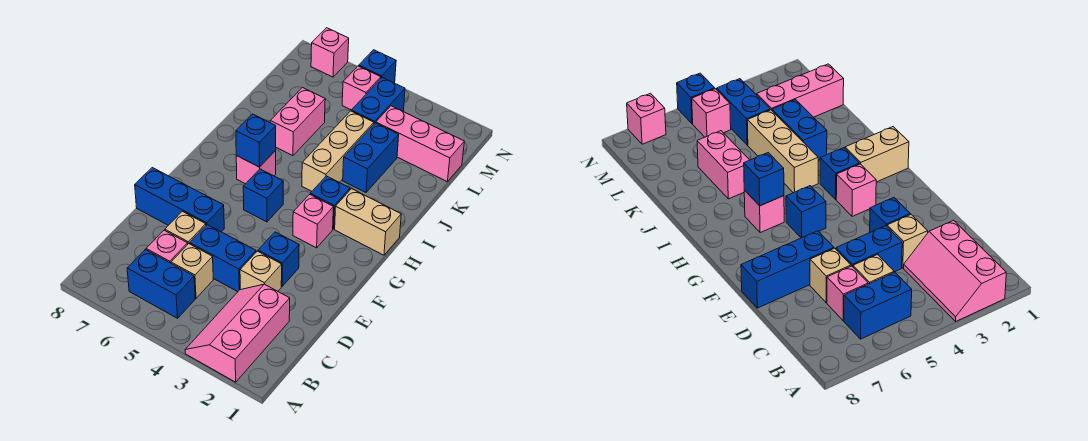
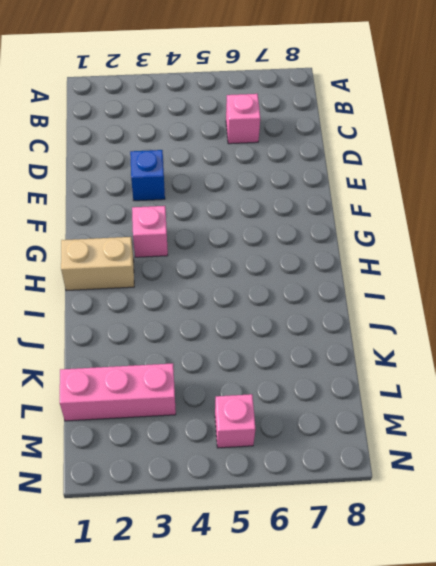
none -> pink slope A2:C3 level 1 top 2
none -> blue brick B5:B6 level 1
none -> tan brick C5 level 1

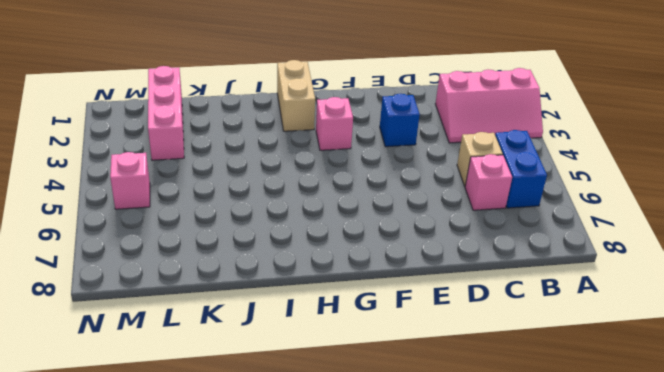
none -> tan brick D3 level 1
none -> blue brick D4:D5 level 1
none -> tan brick D6 level 1

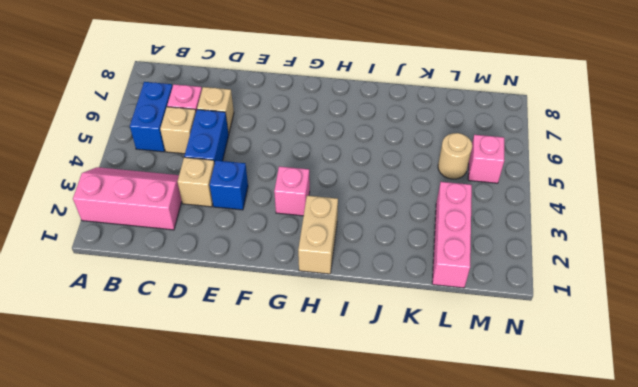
tan round brick L5 level 1 -> none
none -> blue brick E6:E8 level 1
none -> blue brick G5 level 1
none -> blue brick H3 level 1

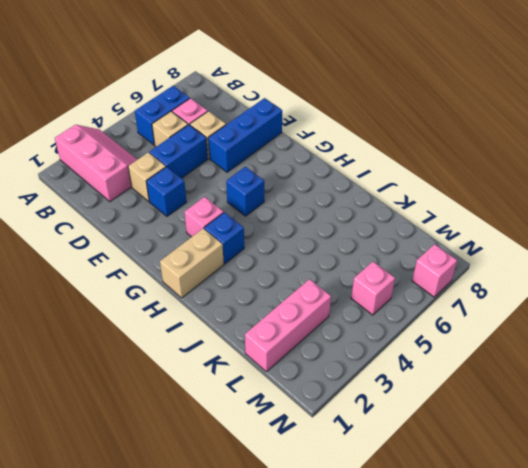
none -> pink brick H6 level 1
none -> tan brick I4:K4 level 1
none -> blue brick J3:K3 level 1

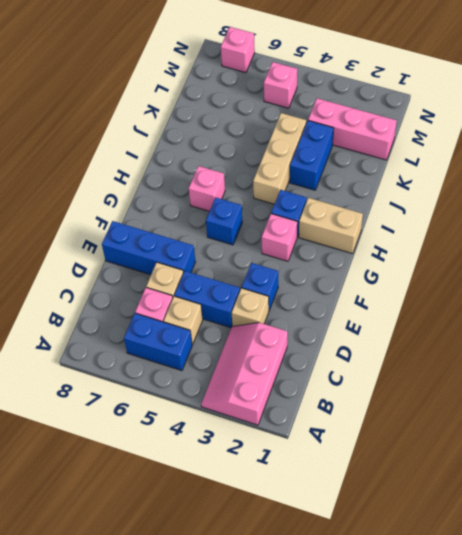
none -> pink brick J6:K6 level 1
none -> blue brick L4:M4 level 1
none -> blue brick N5 level 1

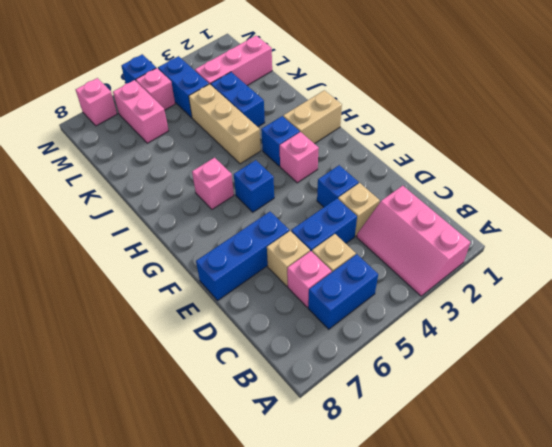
pink brick L6:M6 level 1 -> pink brick J6:K6 level 1
none -> blue brick H6 level 2

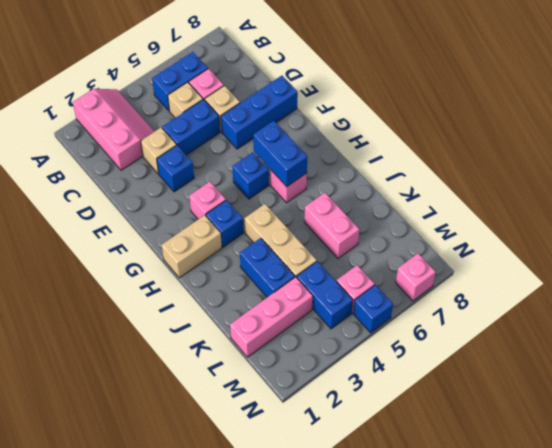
blue brick G6:H6 level 2 -> blue brick H6 level 2

